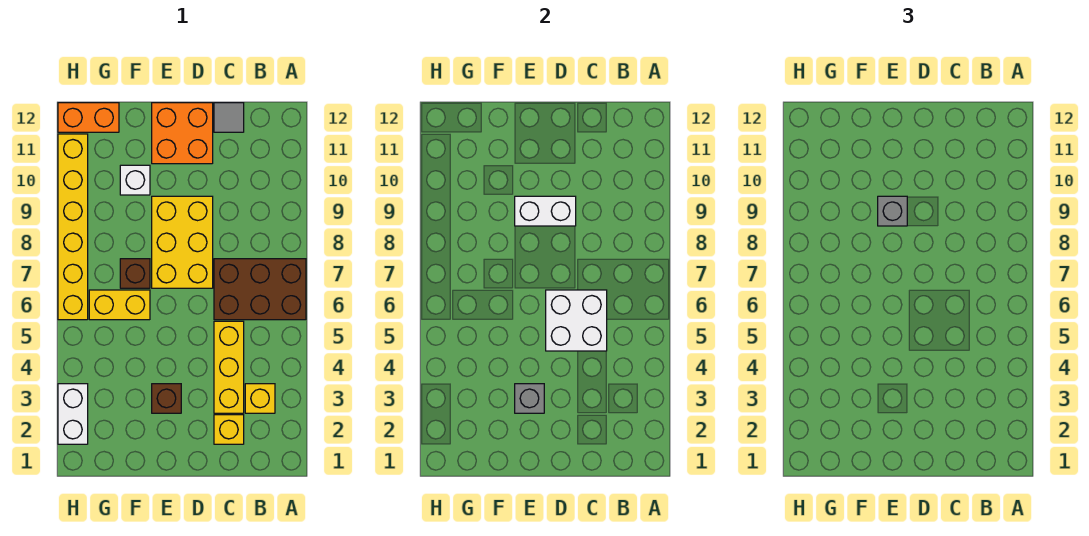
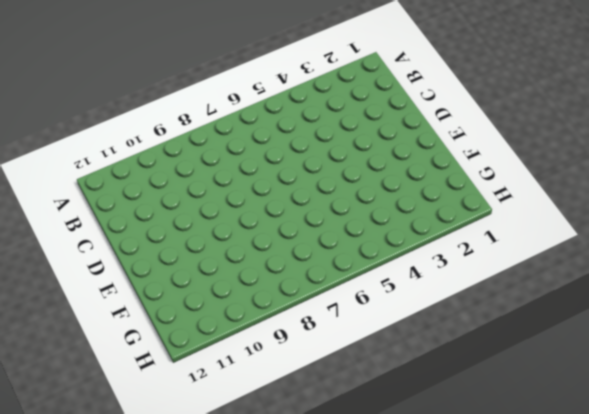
none -> brown brick A6:C7 level 1
none -> yellow brick B3 level 1
none -> yellow brick C2 level 1

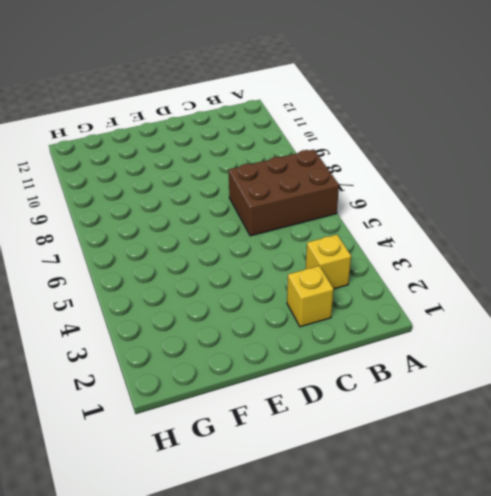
none -> yellow brick C3:C5 level 1
none -> grey tile C12 level 1
none -> yellow brick D7:E9 level 1

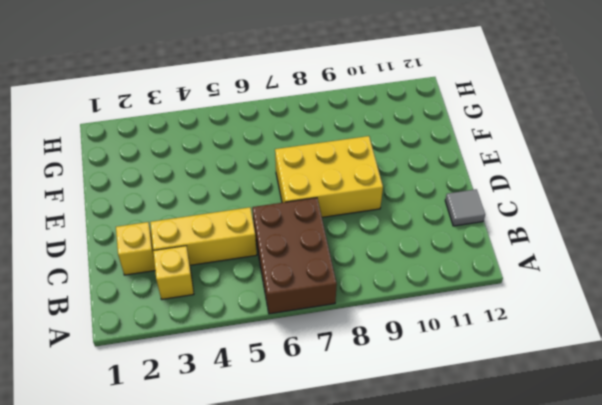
none -> orange brick D11:E12 level 1
none -> brown brick E3 level 1
none -> yellow brick F6:G6 level 1

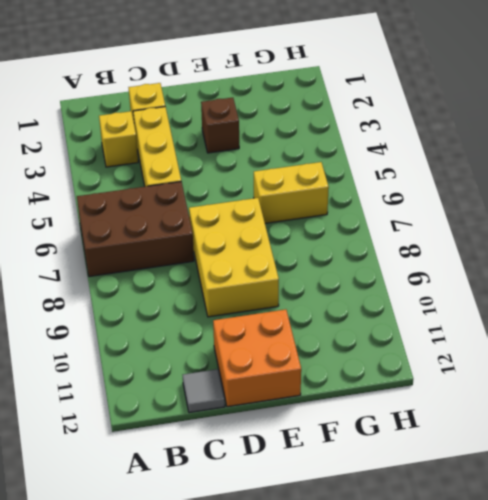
none -> brown brick F7 level 1
none -> white brick F10 level 1
none -> orange brick G12:H12 level 1

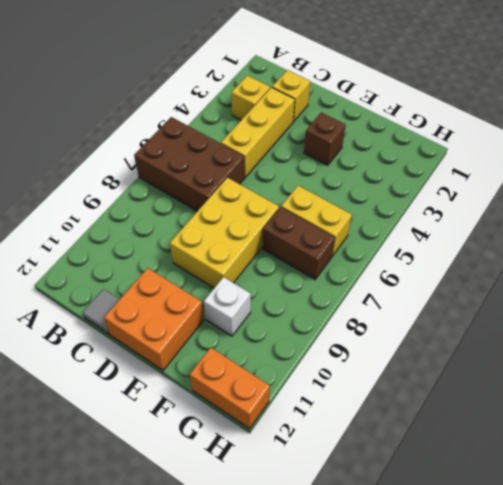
brown brick F7:G7 level 1 -> brown brick F7 level 1
none -> white brick H2:H3 level 1
none -> yellow brick H6:H11 level 1
none -> white brick C5:D6 level 2

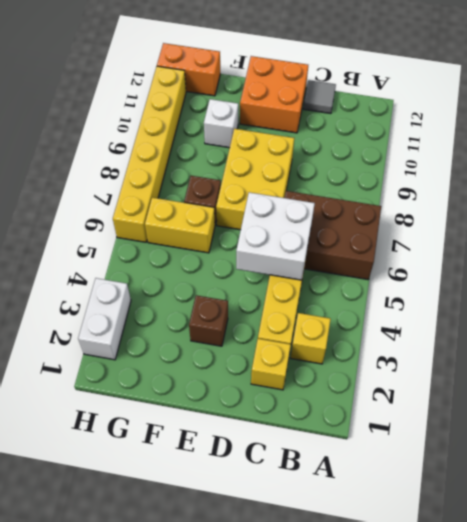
none -> white brick D9:E9 level 2
none -> grey brick E3 level 2
none -> grey brick E9 level 3

